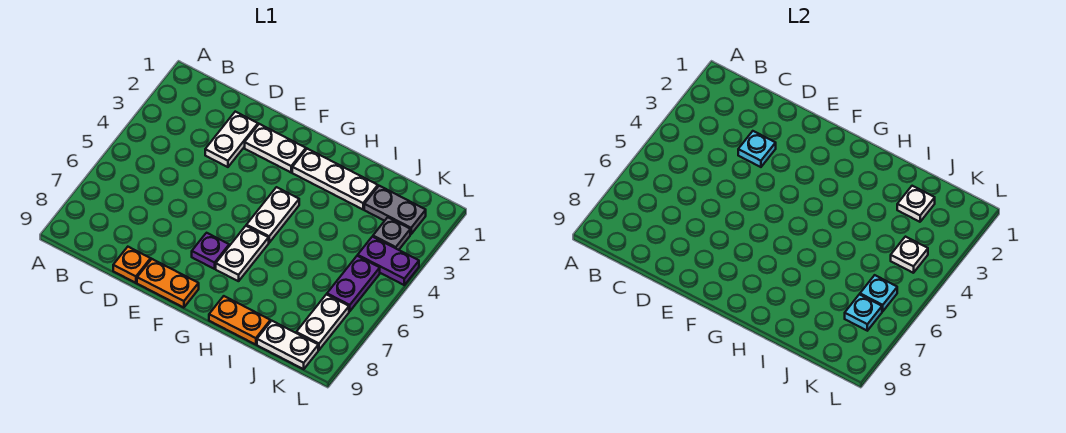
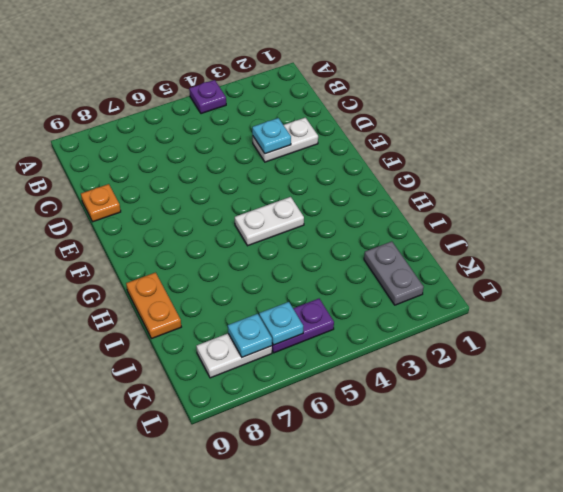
purple plate A4 level 1 -> purple plate F7 level 1
none -> white plate E2:F2 level 1
none -> orange plate E9:F9 level 1
none -> white plate G2:I2 level 1

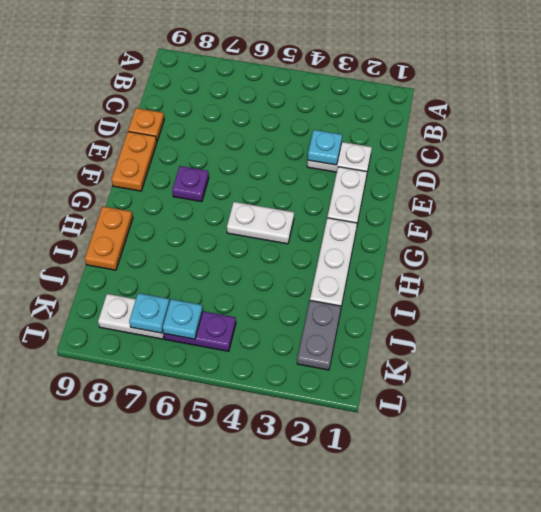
none -> white plate G6:G7 level 1
none -> white plate J9:K9 level 1
none -> grey plate K3 level 1

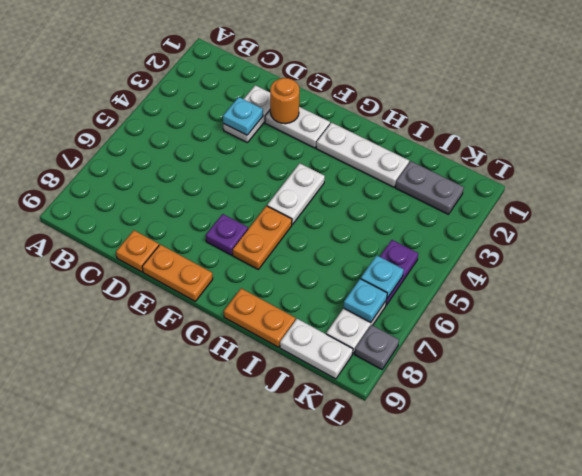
orange round brick E2 level 2 -> none
orange plate G6:G7 level 1 -> white plate G6:G7 level 1
grey plate L8 level 1 -> grey plate K3 level 1
none -> purple plate K4:L4 level 1
none -> white plate J2 level 2
none -> white plate K4 level 2

